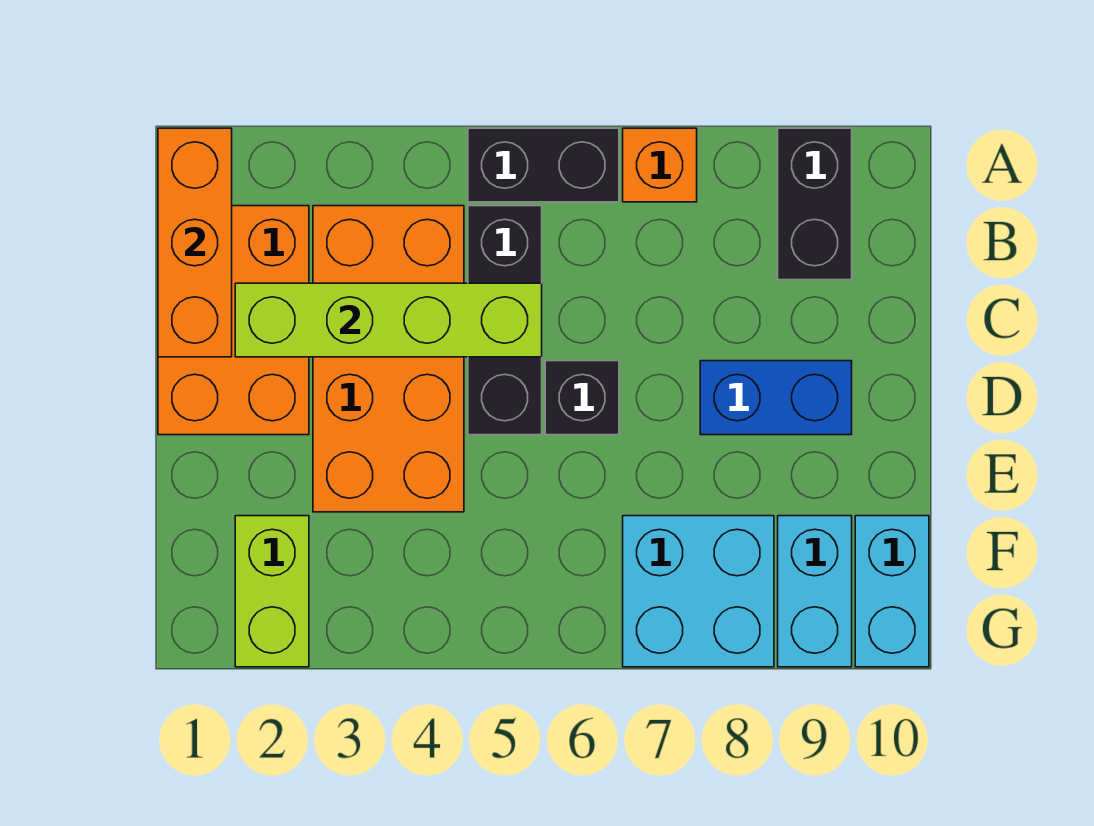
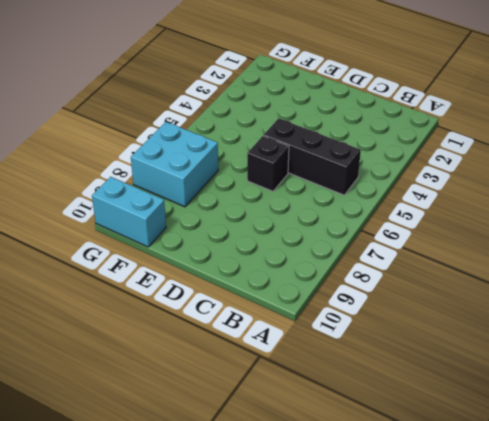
none -> black brick A5:A6 level 1
none -> orange brick A7 level 1
none -> black brick A9:B9 level 1

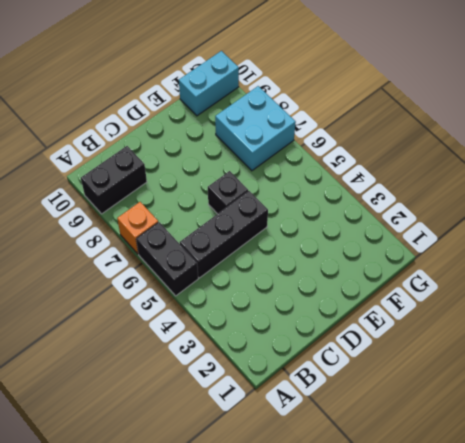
none -> orange brick B1:D2 level 1
none -> orange brick B3:E4 level 1
none -> blue brick D8:D9 level 1

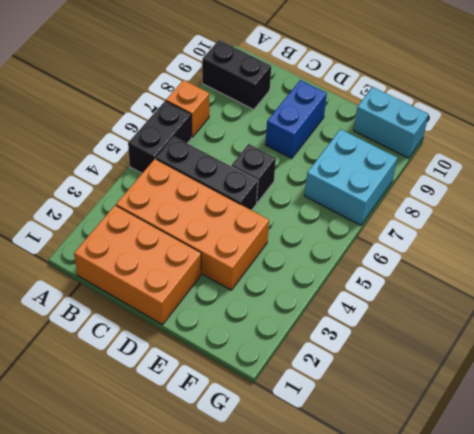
none -> lime brick F2:G2 level 1
none -> cyan brick F9:G9 level 1
none -> orange brick A1:C1 level 2

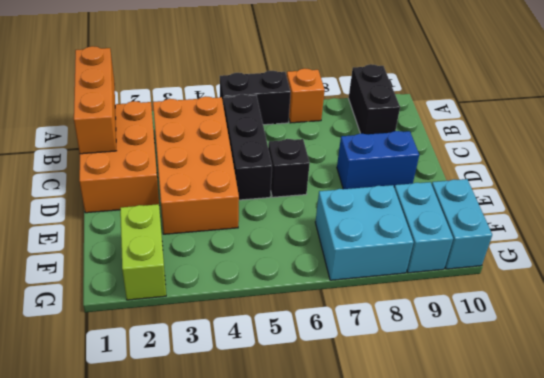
none -> lime brick C2:C5 level 2

